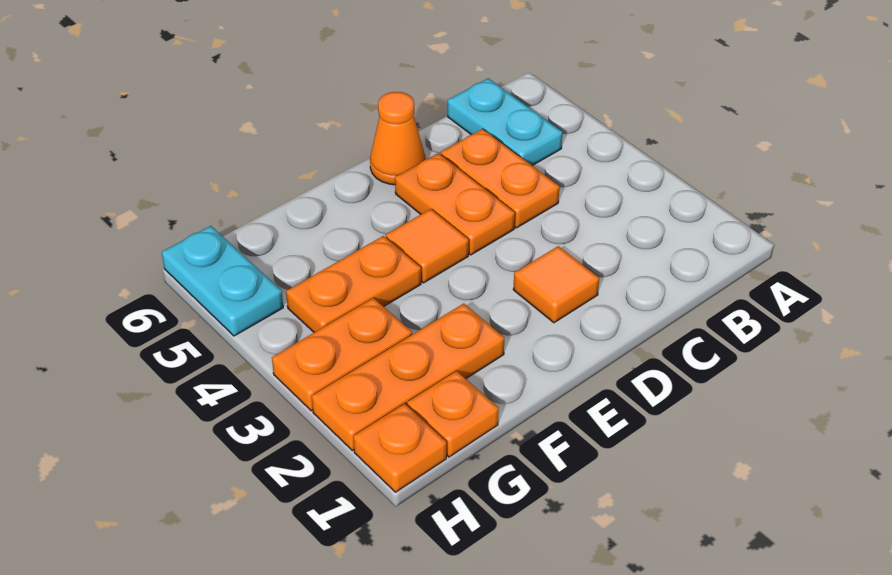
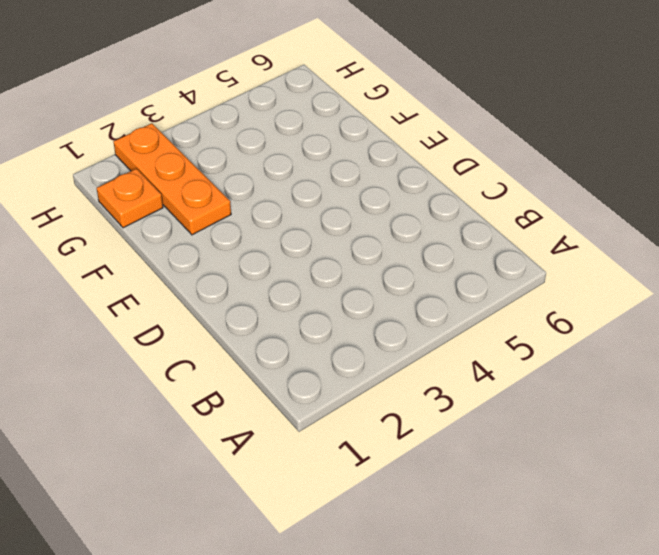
none -> cyan plate B5:B6 level 1
none -> orange plate C4:C5 level 1
none -> orange tile D2 level 1

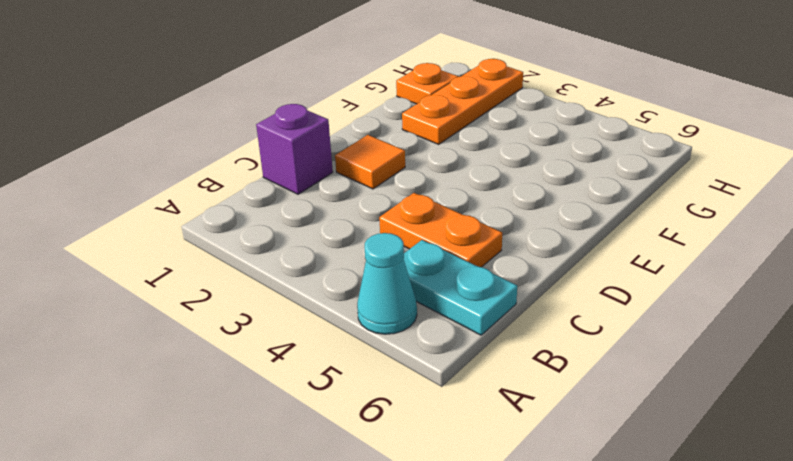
cyan cone A5 level 1 -> none
purple brick C1 level 1 -> none
none -> orange plate D4:D5 level 1
none -> orange cone D6 level 1
none -> orange tile E4 level 1

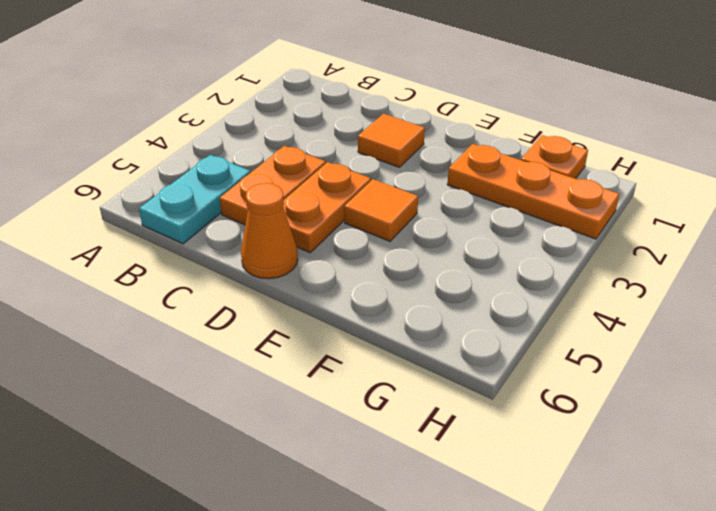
none -> orange plate F4:G4 level 1
none -> orange plate G3:H3 level 1
none -> orange plate H1 level 1

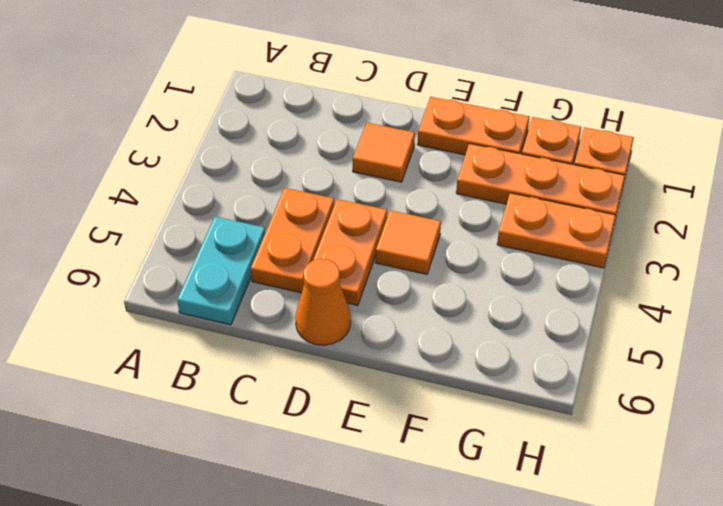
orange plate E1:F1 level 1 -> orange plate F4:G4 level 1
none -> cyan plate H5:H6 level 1

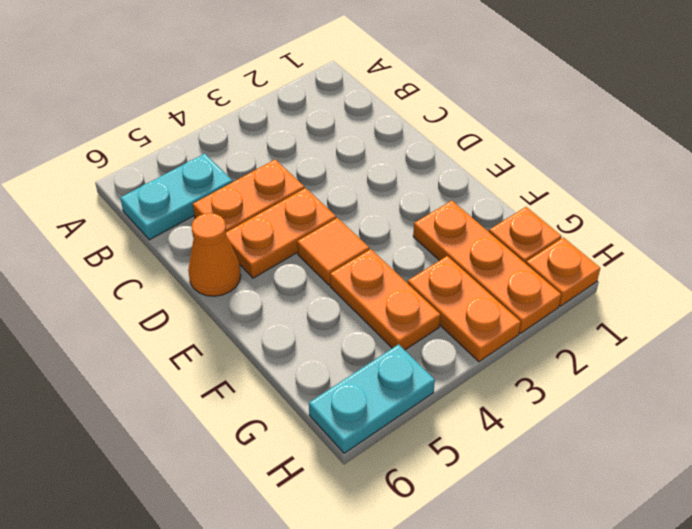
none -> orange tile D2 level 1

